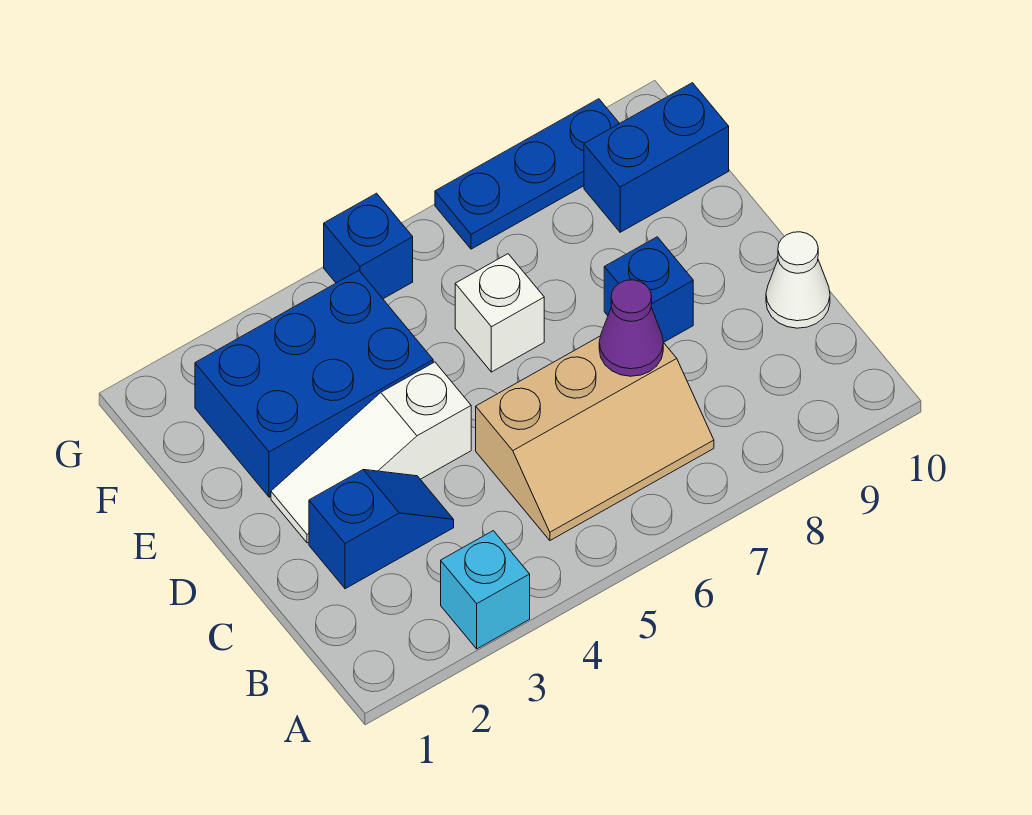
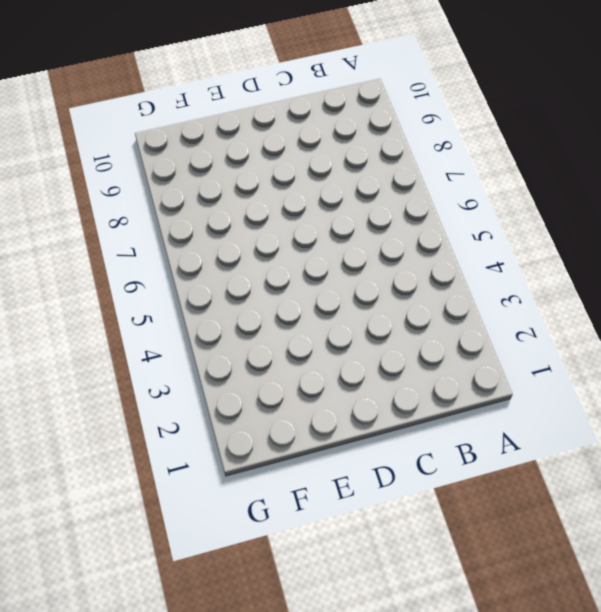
none -> cyan brick A3 level 1
none -> tan slope B5:C7 level 1 top C
none -> blue slope C2:C3 level 1 top 2

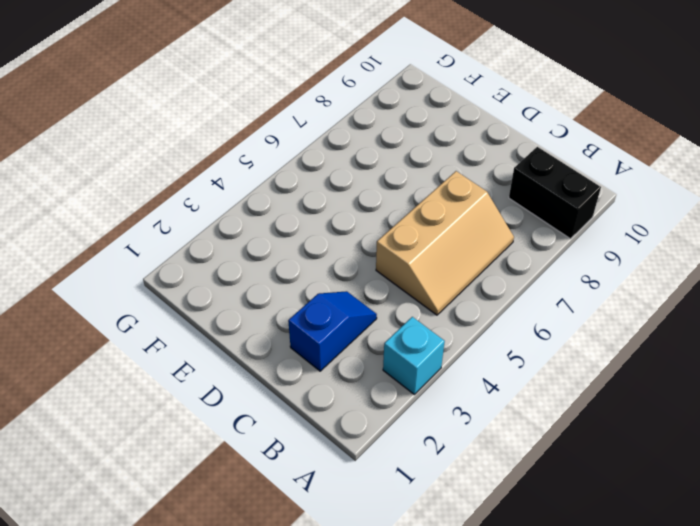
black brick A9:B9 level 1 -> none
none -> white cone C10 level 1
none -> white slope D2:D4 level 1 top 4
none -> blue brick D8 level 1

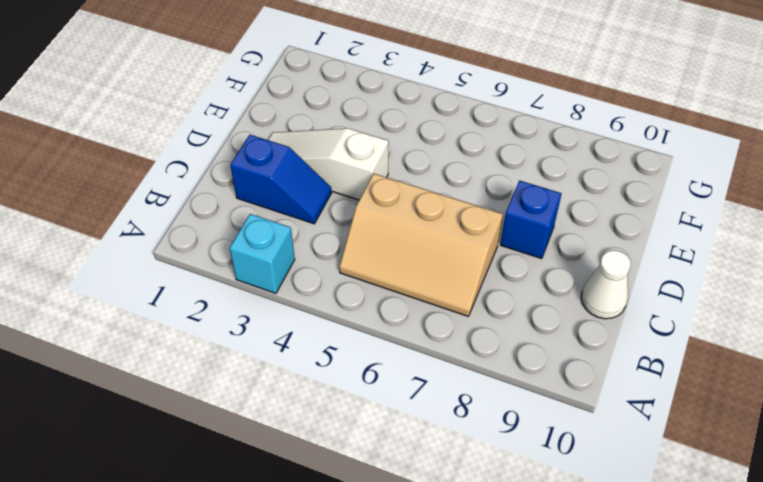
none -> blue brick E2:F4 level 1
none -> white brick E6 level 1
none -> blue brick F9:F10 level 1

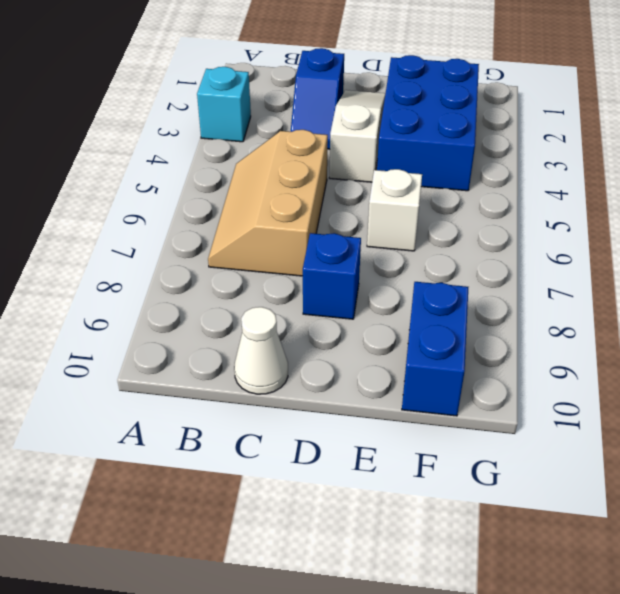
none -> blue brick G5 level 1
none -> blue plate G7:G9 level 1
none -> purple cone C7 level 2

